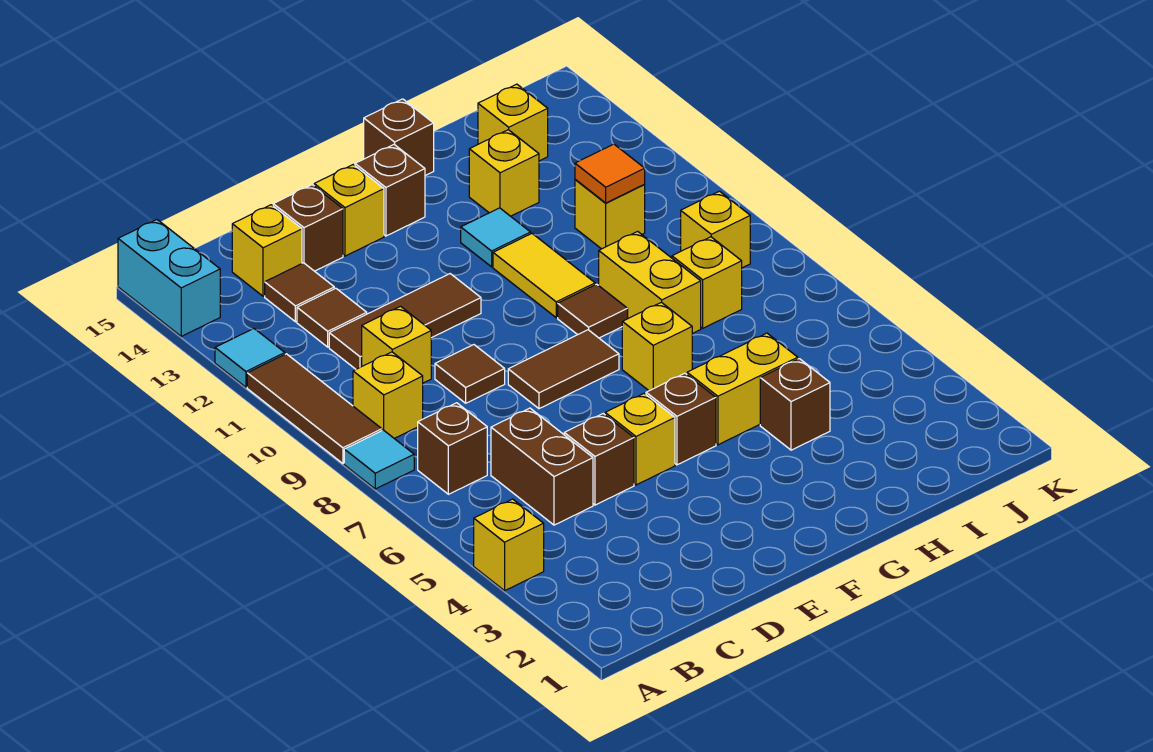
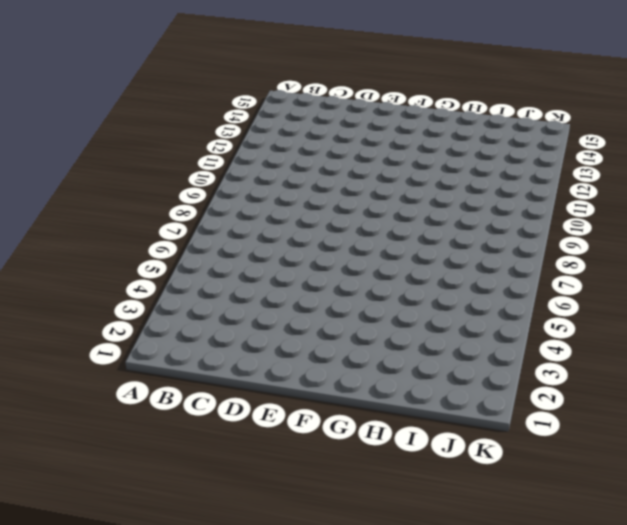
none -> yellow brick A4 level 1
none -> cyan tile A8 level 1
none -> brown tile A9:A11 level 1
none -> cyan tile A12 level 1

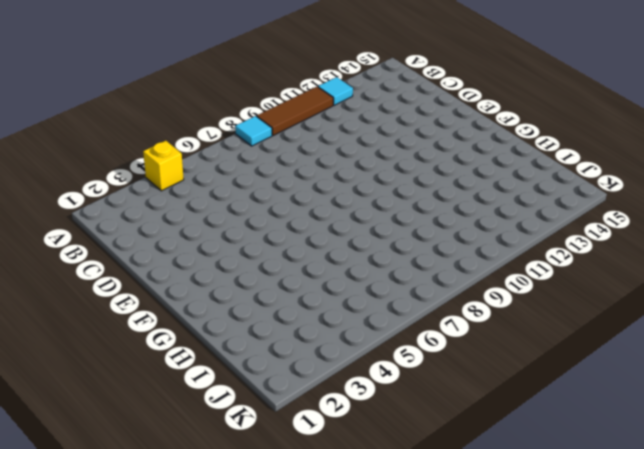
none -> cyan brick A14:A15 level 1
none -> brown brick B7 level 1
none -> yellow brick B9 level 1
none -> brown brick C5:C6 level 1

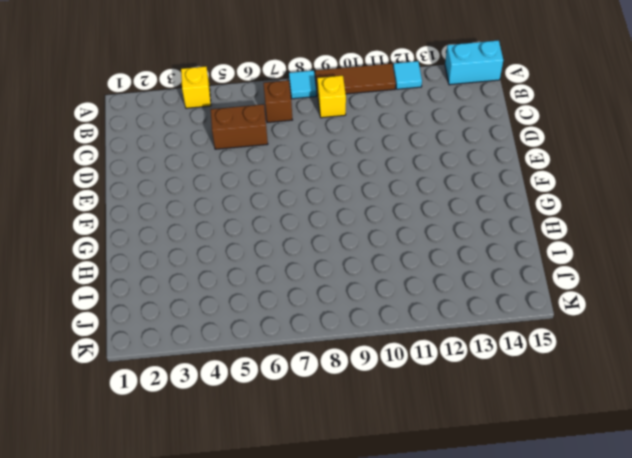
none -> yellow brick C10 level 1
none -> brown tile C11:E11 level 1
none -> brown tile C12 level 1
none -> brown tile C13 level 1

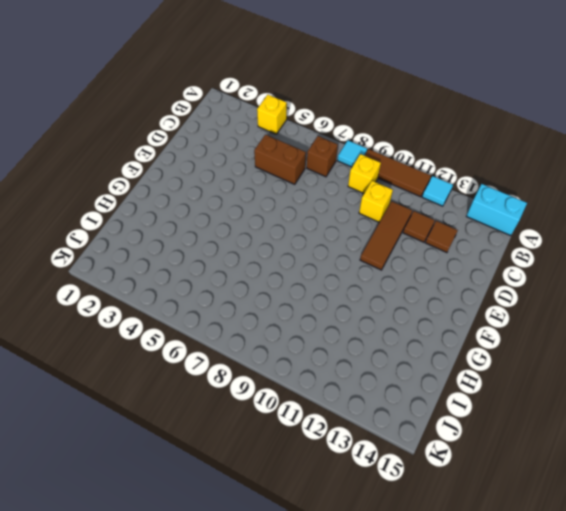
none -> yellow brick C14 level 1
none -> brown brick D5 level 1
none -> brown tile D9 level 1
none -> brown brick D14 level 1

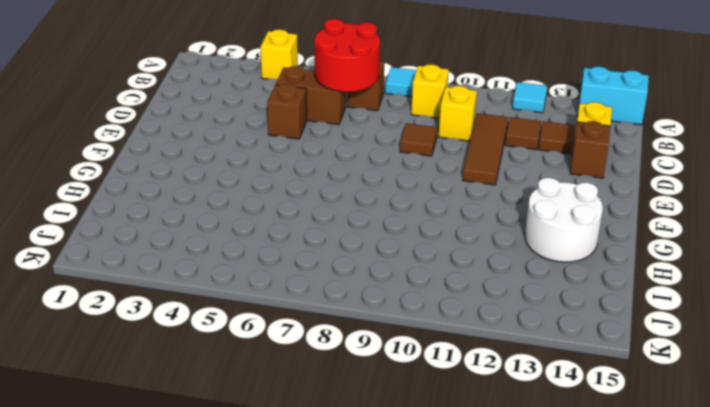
red round brick B6:C7 level 2 -> none
white round brick G13:H14 level 1 -> yellow brick H13 level 1
none -> brown tile A9:A11 level 1
none -> yellow brick E5 level 1
none -> brown tile E8:F8 level 1
none -> yellow brick E14 level 1

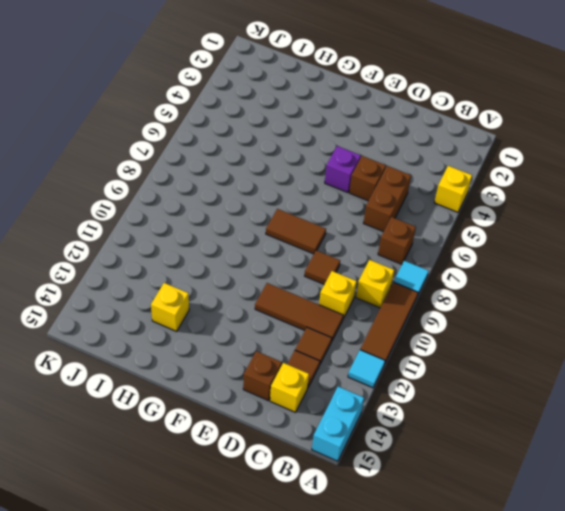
purple brick E5 level 1 -> yellow brick E5 level 1
none -> yellow brick E14 level 1
none -> brown brick F5 level 1
none -> brown brick F14 level 1
none -> yellow brick G5:H5 level 1

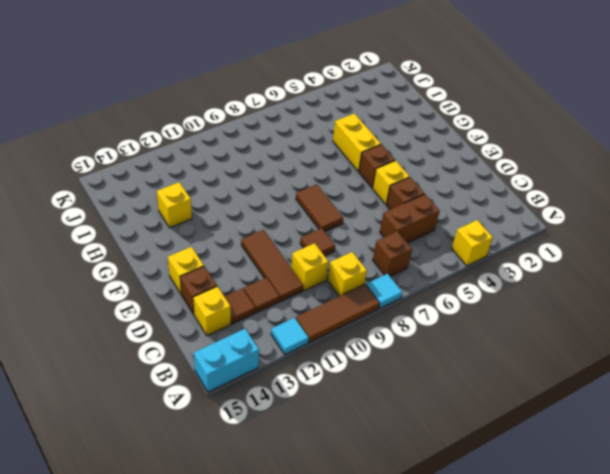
none -> brown brick F14 level 1
none -> yellow brick G7 level 1
none -> brown tile G9 level 1
none -> yellow tile G10:G11 level 1

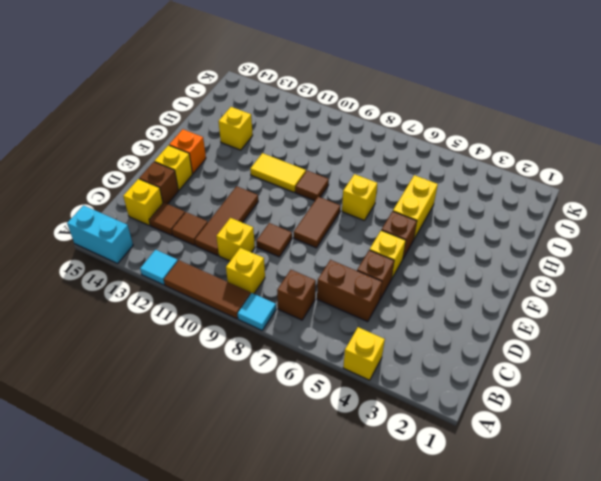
orange brick F14 level 1 -> brown brick F14 level 1
none -> cyan tile G12 level 1
none -> brown brick G15 level 1
none -> brown brick H4 level 1
none -> yellow brick H8:H9 level 1

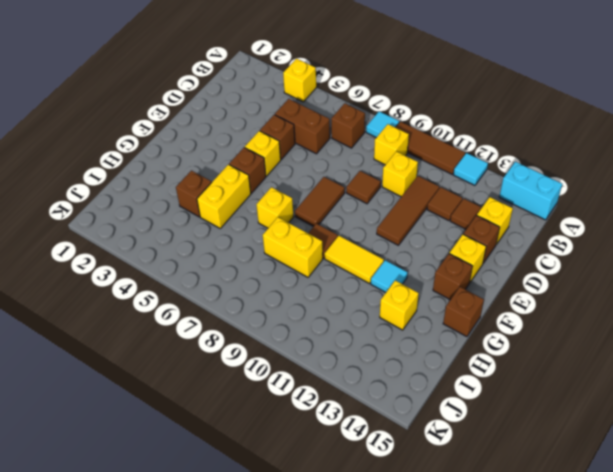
none -> yellow brick I8 level 1
none -> yellow brick I11 level 1
none -> yellow brick I14 level 1
none -> yellow brick J9 level 1

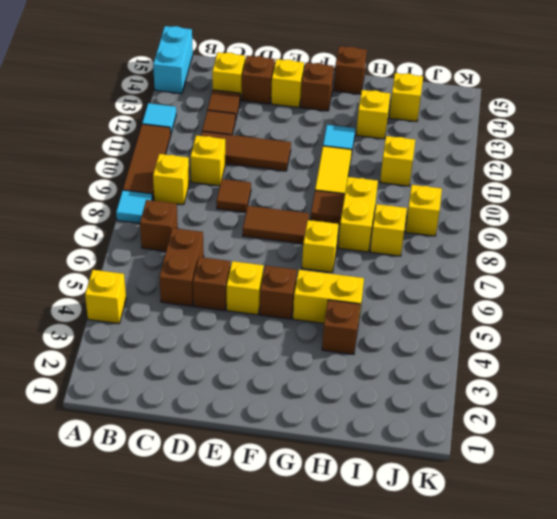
none -> orange tile I11 level 2

